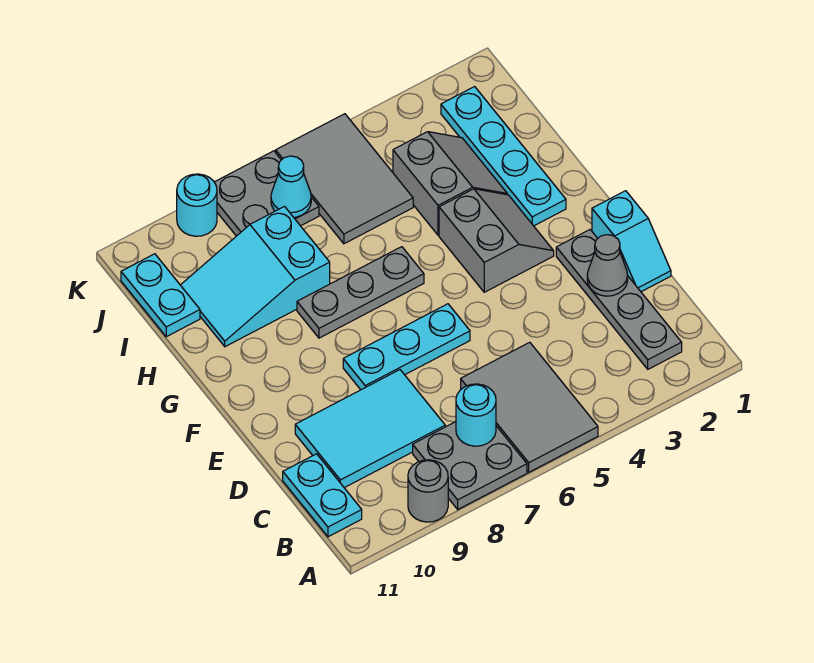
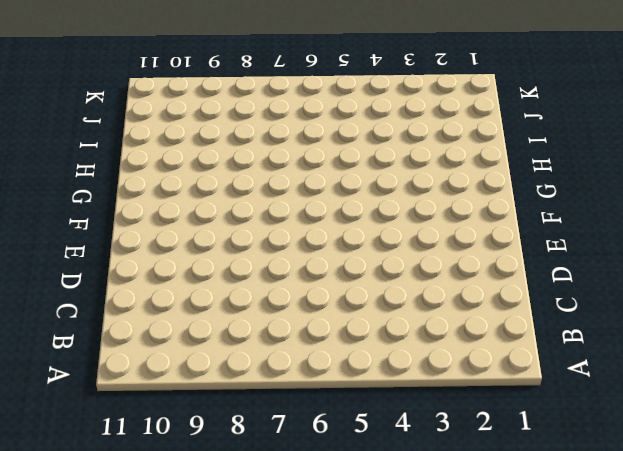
none -> grey tile A5:C6 level 1
none -> grey plate A7:B8 level 1
none -> grey round brick A9 level 1

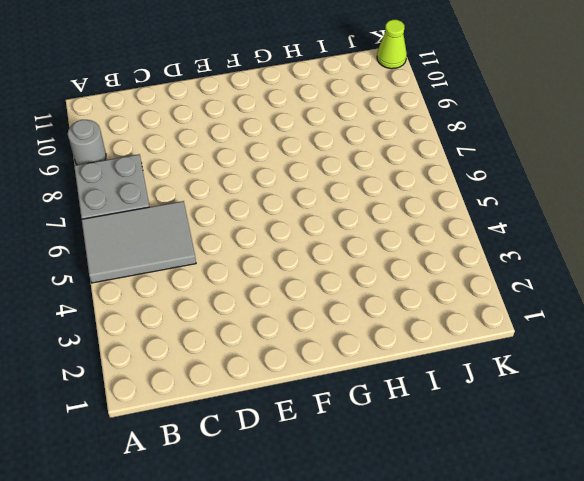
lime cone K11 level 1 -> none
none -> grey plate B2:E2 level 1
none -> cyan plate B11:C11 level 1
none -> cyan tile C8:D10 level 1

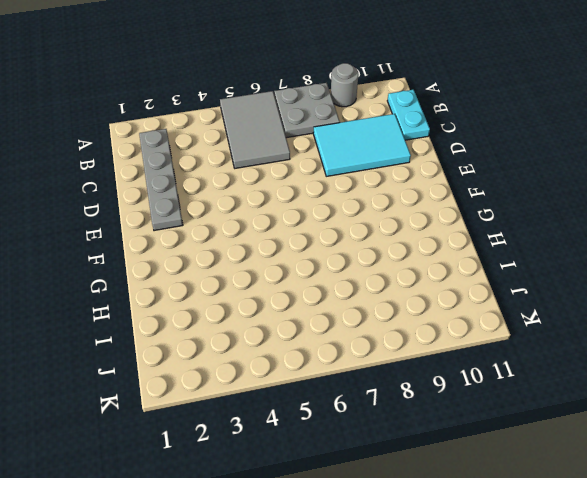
none -> cyan slope D1:E1 level 1 top E
none -> cyan plate E6:E8 level 1
none -> grey slope F3:G4 level 1 top 4

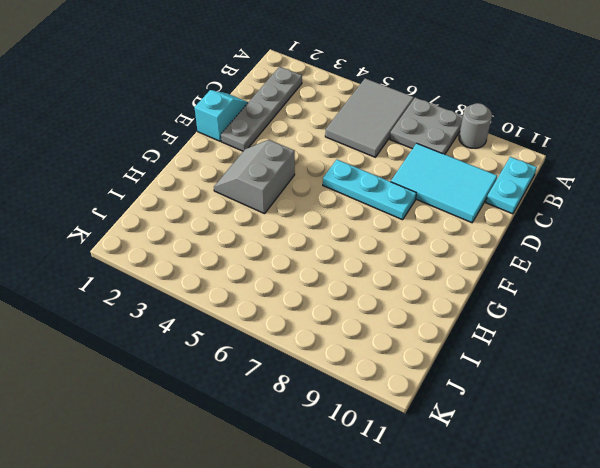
none -> cyan plate G2:J2 level 1
none -> grey plate G6:G8 level 1
none -> grey slope H3:I4 level 1 top 4

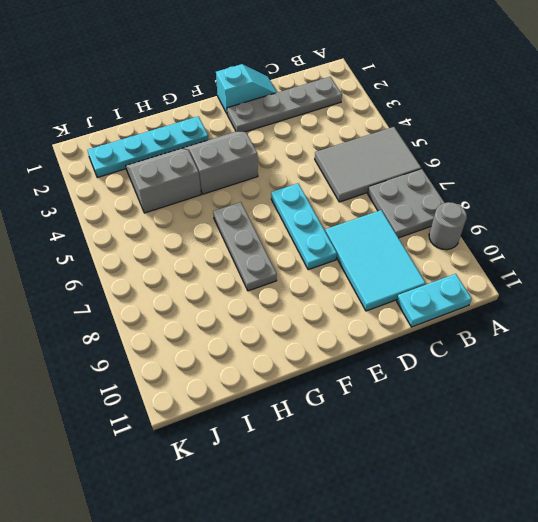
none -> cyan slope H8:I10 level 1 top 8
none -> grey tile I5:K6 level 1
none -> cyan plate I11:J11 level 1

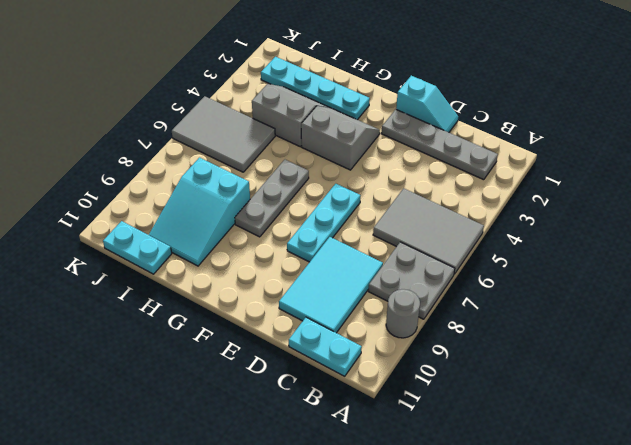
none -> grey plate J7:K8 level 1
none -> cyan round brick K9 level 1
none -> cyan round brick B7 level 2

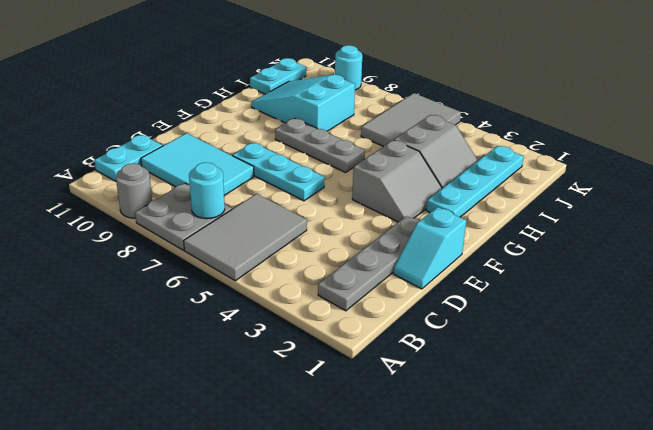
none -> grey plate J7:K8 level 1
none -> grey cone D2 level 2
none -> cyan cone J7 level 2

